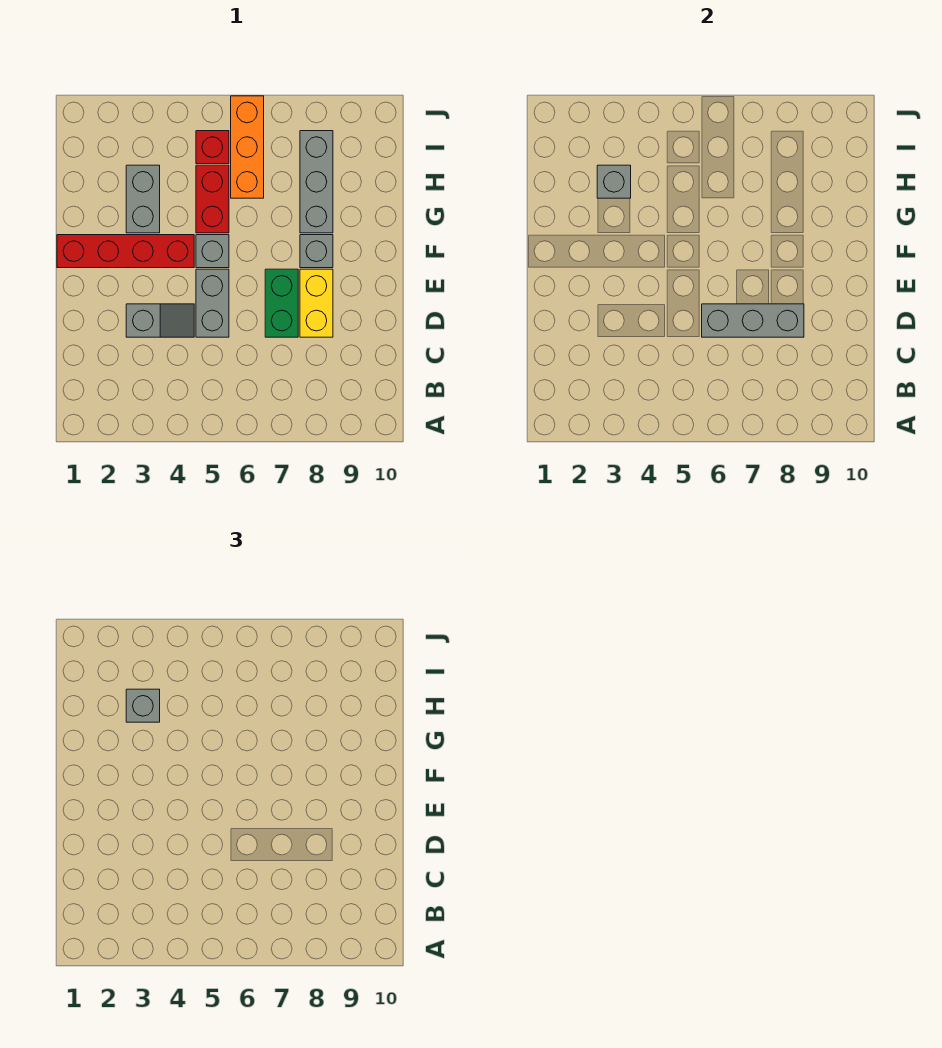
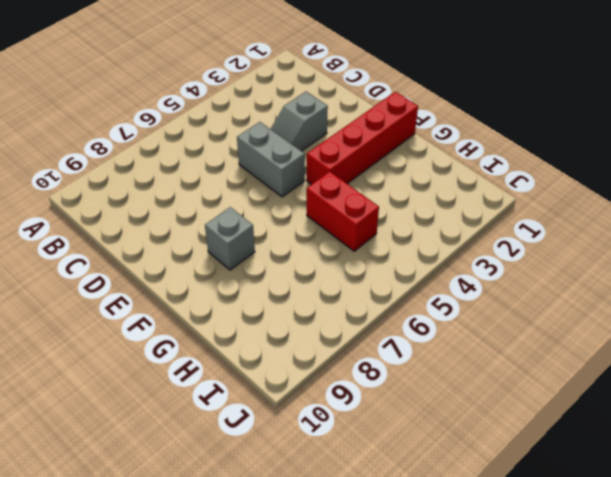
none -> green brick D7:E7 level 1
none -> yellow brick D8:E8 level 1
none -> grey brick F5 level 1

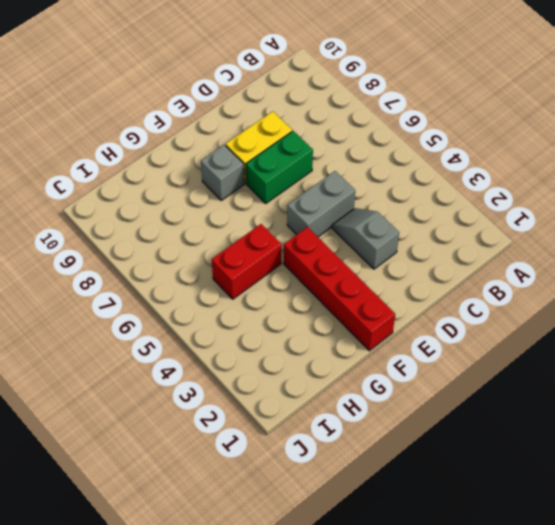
none -> grey brick F5 level 1
none -> grey brick G3:H3 level 1
none -> grey brick G8:I8 level 1

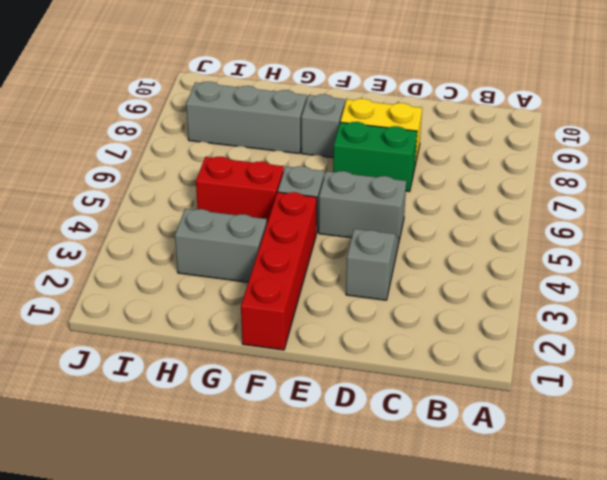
none -> orange brick H6:J6 level 1
none -> red brick I5 level 1
none -> grey brick D6:D8 level 2

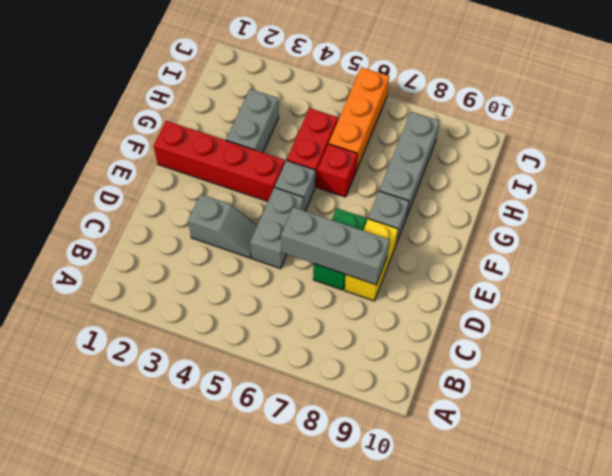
red brick G6 level 1 -> red brick I5 level 1
none -> grey brick H3 level 2
none -> grey brick H3 level 3

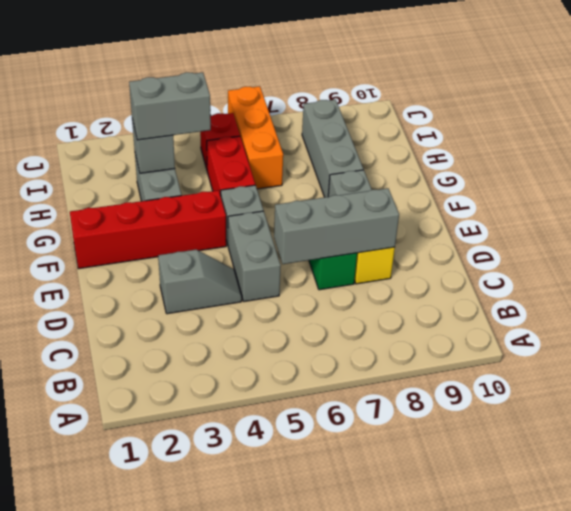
grey brick H3:H4 level 3 -> grey brick H3 level 3

